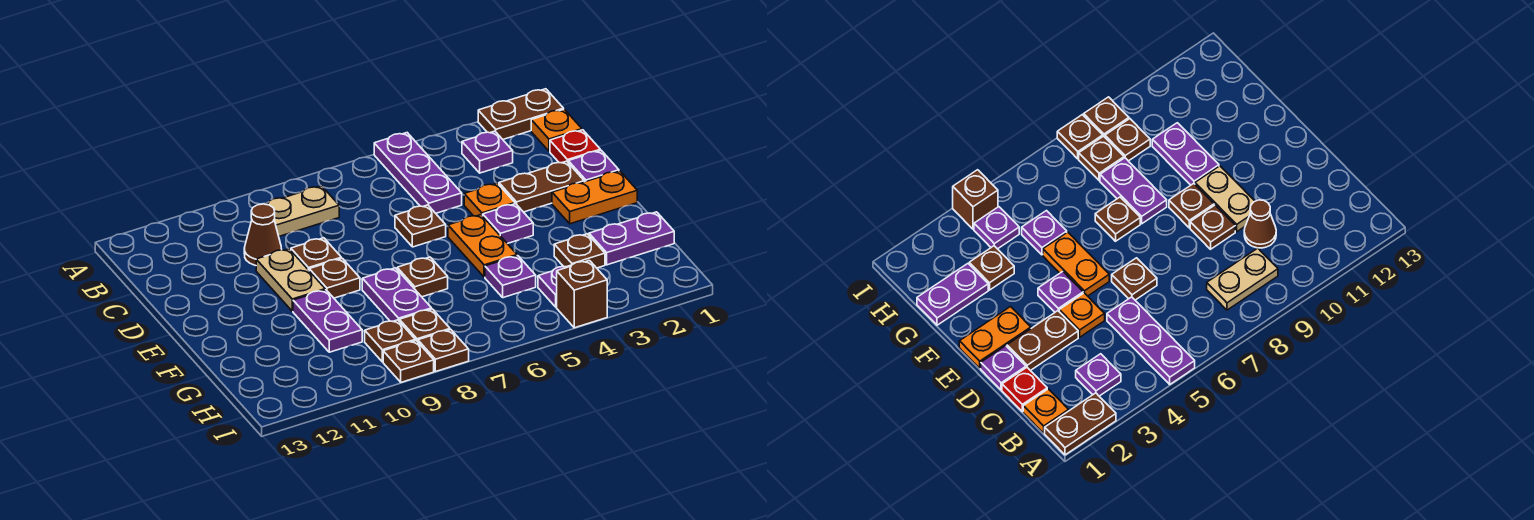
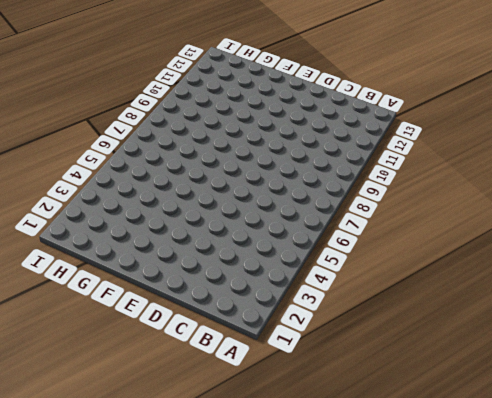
none -> brown plate A1:A2 level 1
none -> purple plate A5:C5 level 1
none -> orange plate B1 level 1

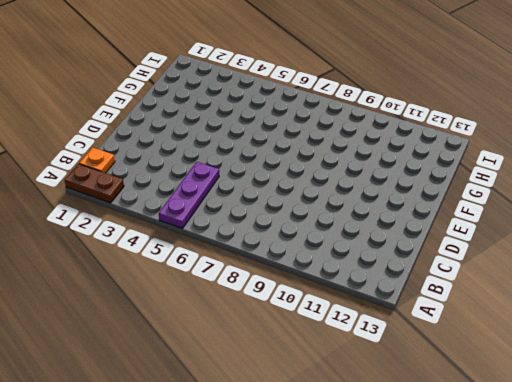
none -> purple plate B3 level 1
none -> tan plate B8:B9 level 1
none -> red plate C1 level 1

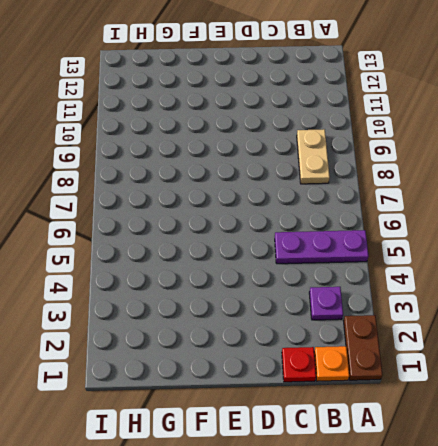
none -> brown cone C10 level 1
none -> purple plate D1 level 1
none -> brown plate D2:D3 level 1

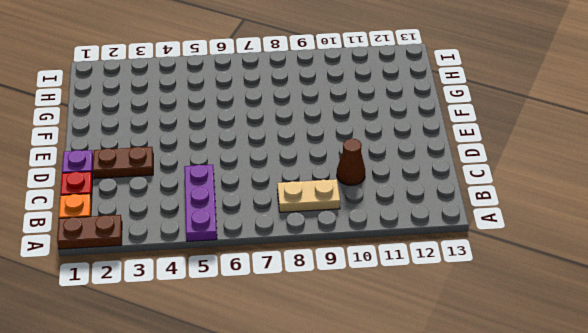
none -> purple plate B3 level 1
none -> orange plate D4 level 1
none -> brown plate D6 level 1

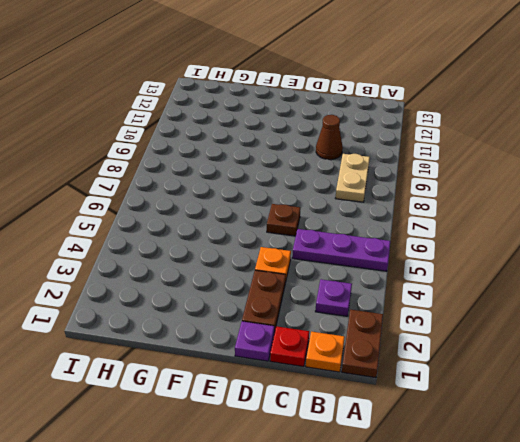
none -> brown plate D9 level 1
none -> tan plate D10:E10 level 1
none -> orange plate E1:E2 level 1

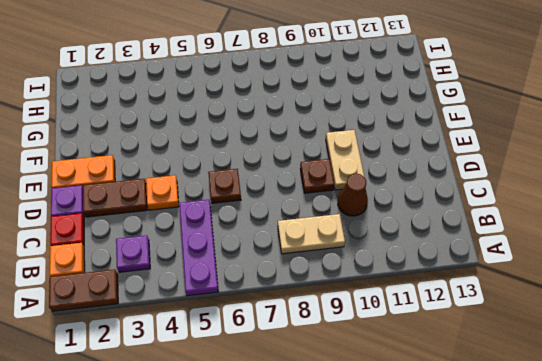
none -> purple plate E4 level 1
none -> orange plate E5:F5 level 1
none -> brown plate E9 level 1

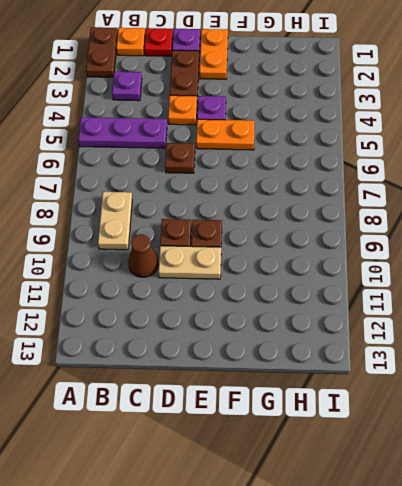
none -> brown plate F7 level 1
none -> purple plate F8:G8 level 1
none -> purple plate F10:G10 level 1

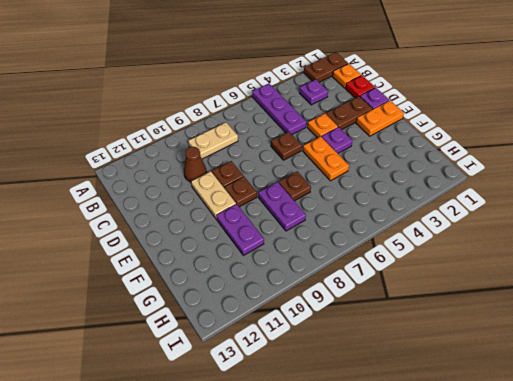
none -> purple plate G1:G2 level 1
none -> brown plate G3 level 1
none -> purple plate G5 level 1

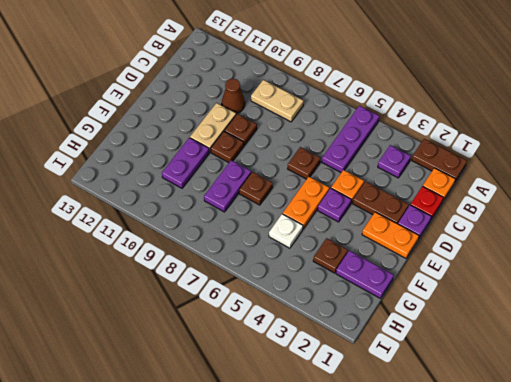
white plate G5 level 1 -> purple plate G5 level 1
none -> purple plate H4 level 1
none -> brown plate H8 level 1
none -> brown plate H9 level 1

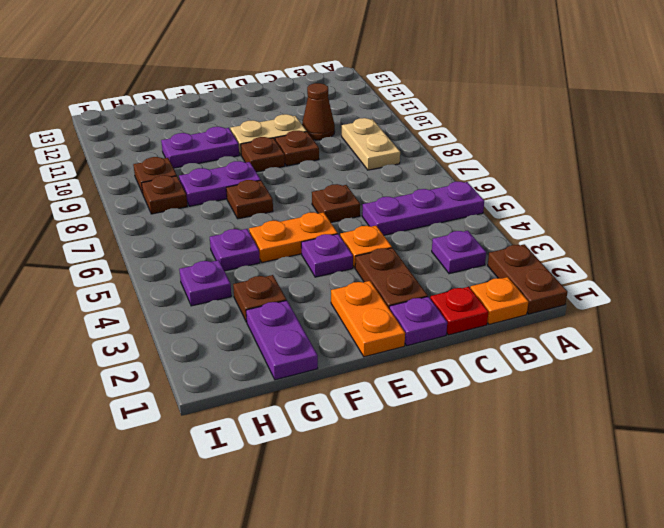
none -> brown brick I4 level 1
none -> brown plate I8 level 1
none -> brown plate I9 level 1

